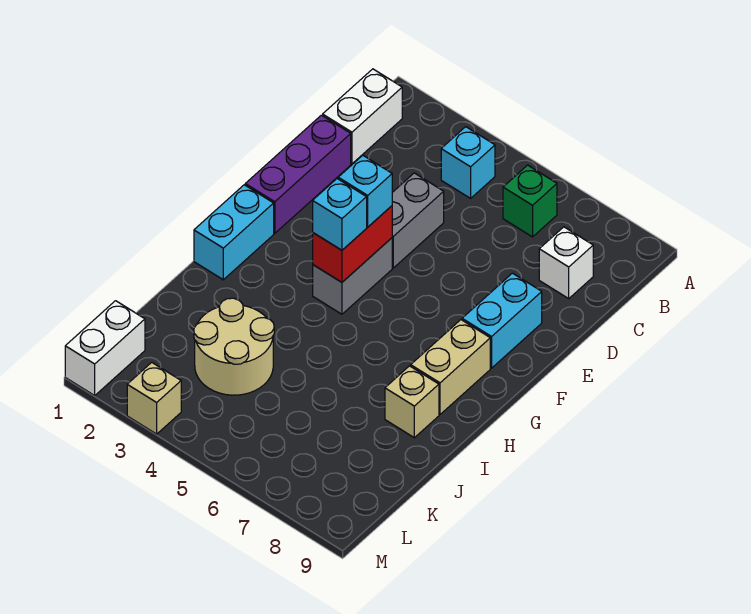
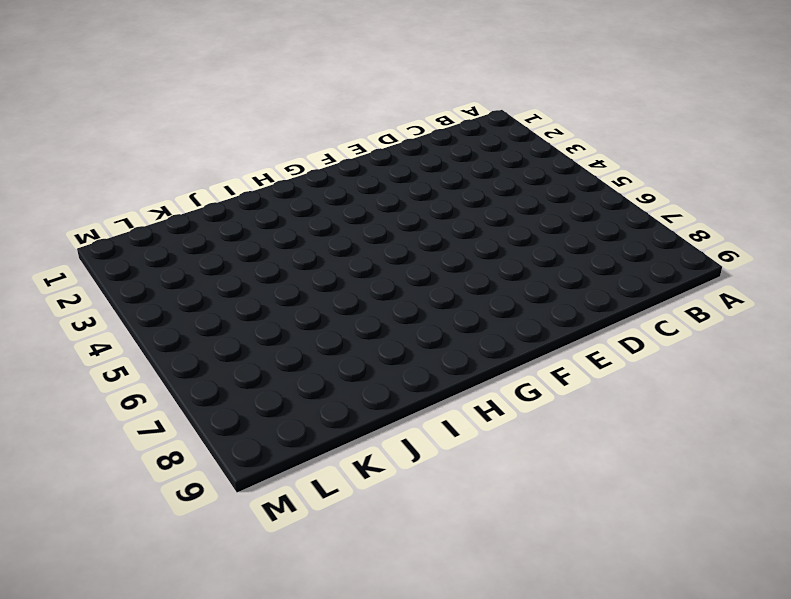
none -> white brick B1:C1 level 1
none -> cyan brick B4 level 1
none -> green brick B6 level 1

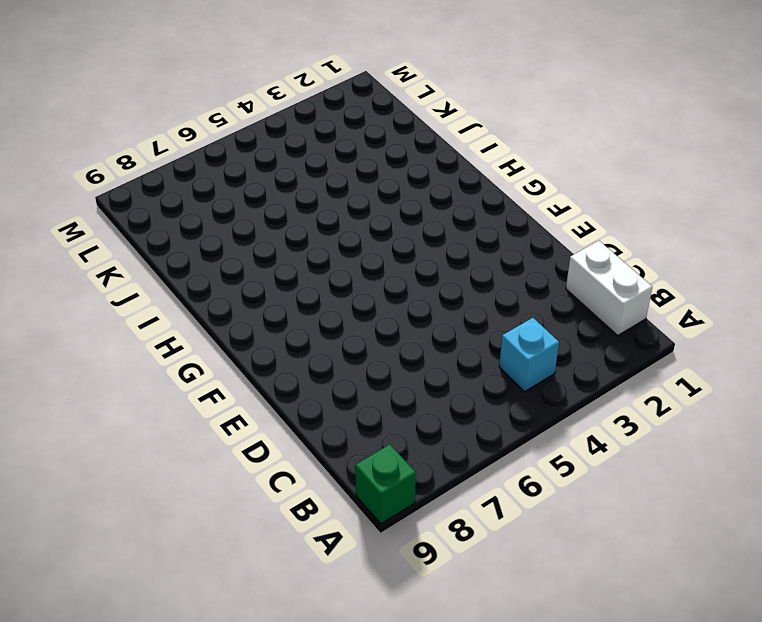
green brick A9 level 1 -> green brick B6 level 1
none -> white brick C8 level 1
none -> purple brick D1:F1 level 1
none -> grey brick D4:E4 level 1

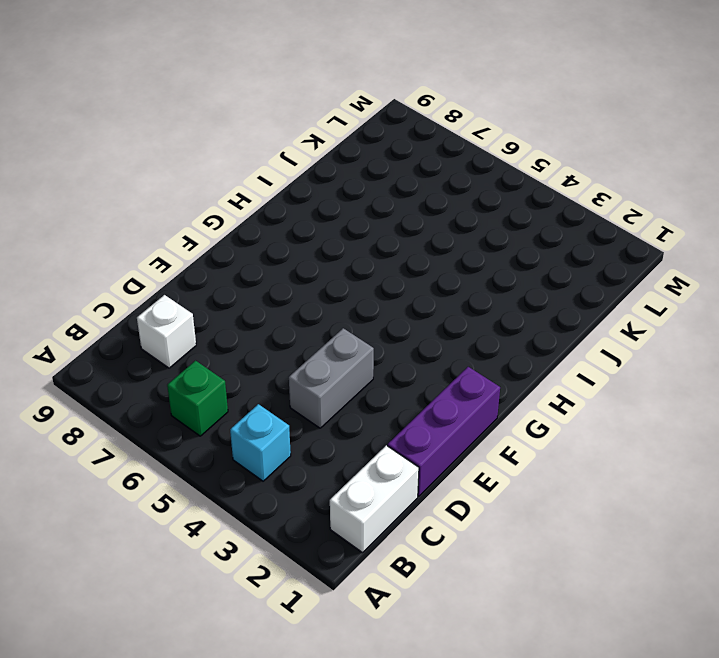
none -> cyan brick E8:F8 level 1
none -> grey brick F4:G4 level 1
none -> cyan brick G1:H1 level 1

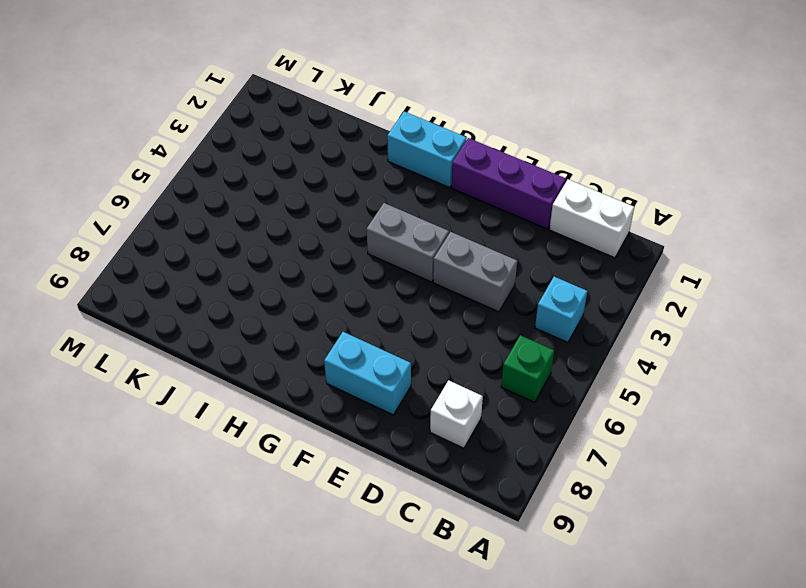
none -> tan brick G8:H8 level 1
none -> tan brick I8 level 1
none -> tan round brick J3:K4 level 1

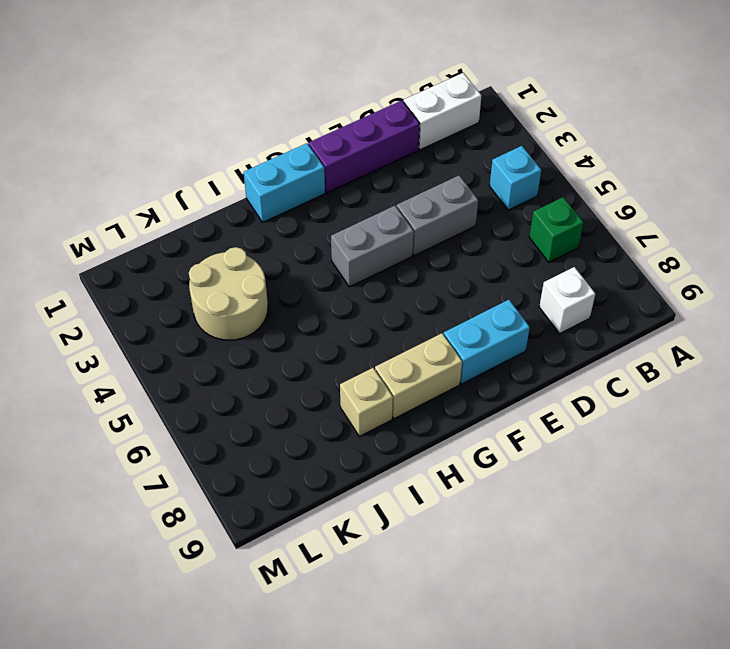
none -> white brick L1:M1 level 1
none -> tan brick M3 level 1
none -> red brick F4:G4 level 2

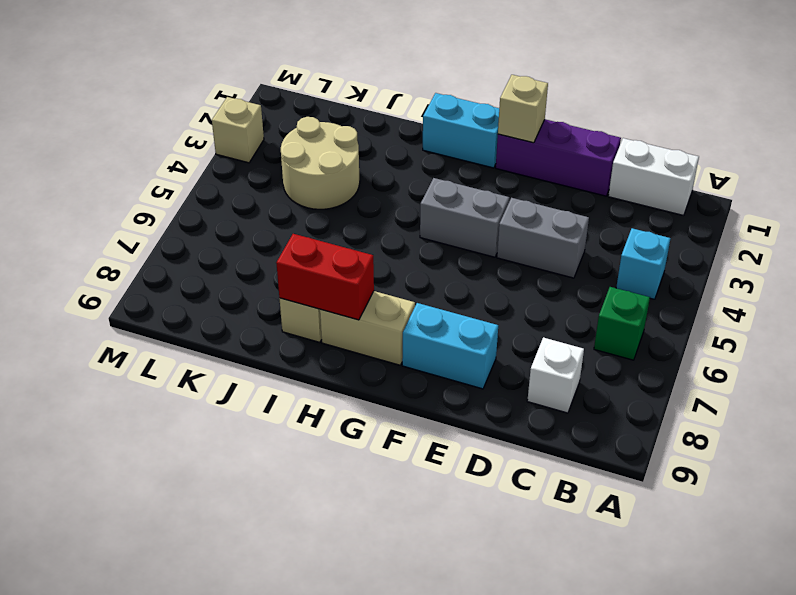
tan brick F1 level 2 -> none
red brick H8:I8 level 2 -> red brick F4:G4 level 2
none -> white brick L1:M1 level 1
none -> cyan brick F4 level 3
none -> cyan brick G4 level 3

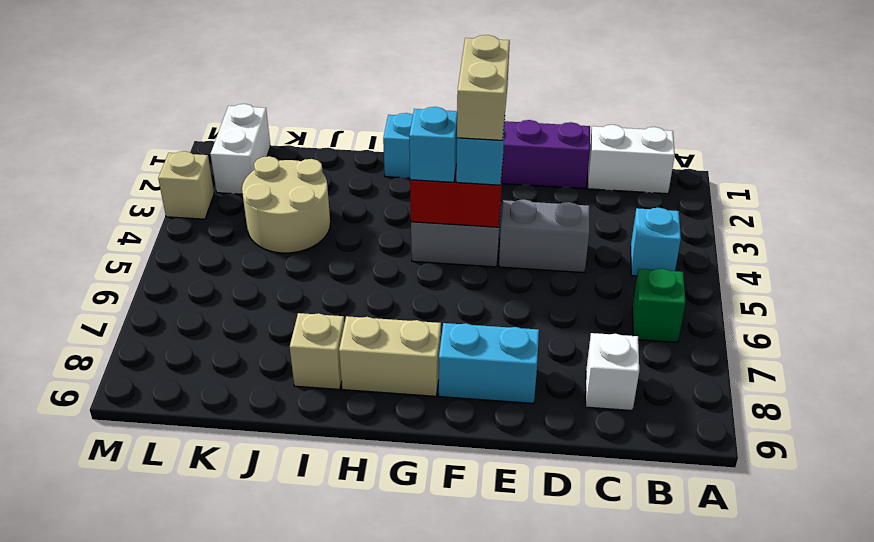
tan brick F3:F4 level 4 -> none
white brick L1:L2 level 1 -> white brick L1:M1 level 1

